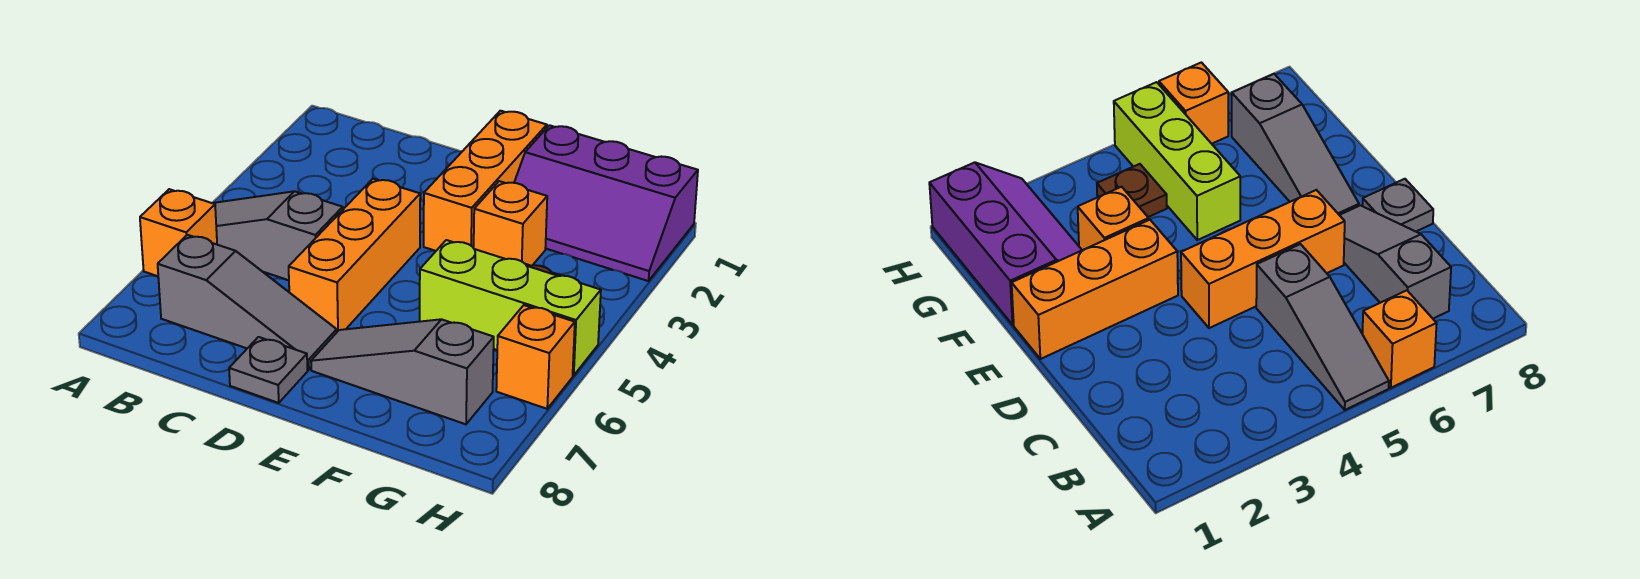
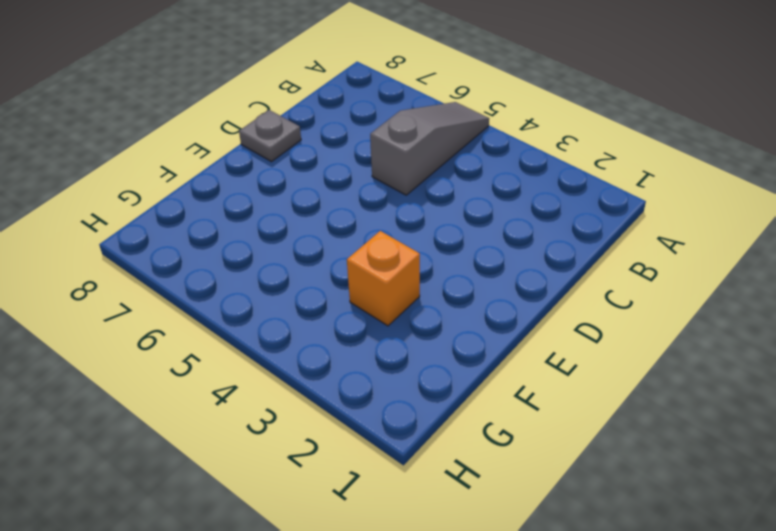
none -> orange brick A6 level 1
none -> grey slope B7:D7 level 1 top B
none -> orange brick D4:D6 level 1

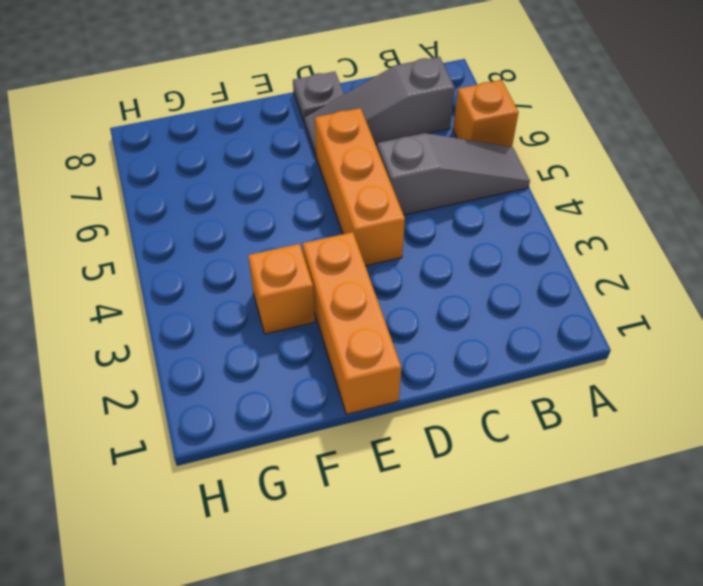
none -> grey slope E7:G7 level 1 top G
none -> purple slope F1:H2 level 1 top 1
none -> lime brick F5:H5 level 1

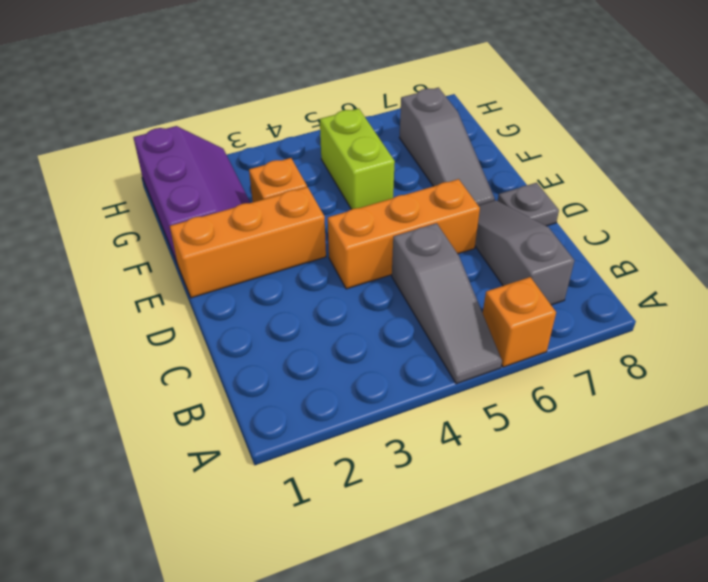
lime brick F5:G5 level 1 -> lime brick F5:H5 level 1
none -> brown plate G4 level 1
none -> orange brick H6 level 1

